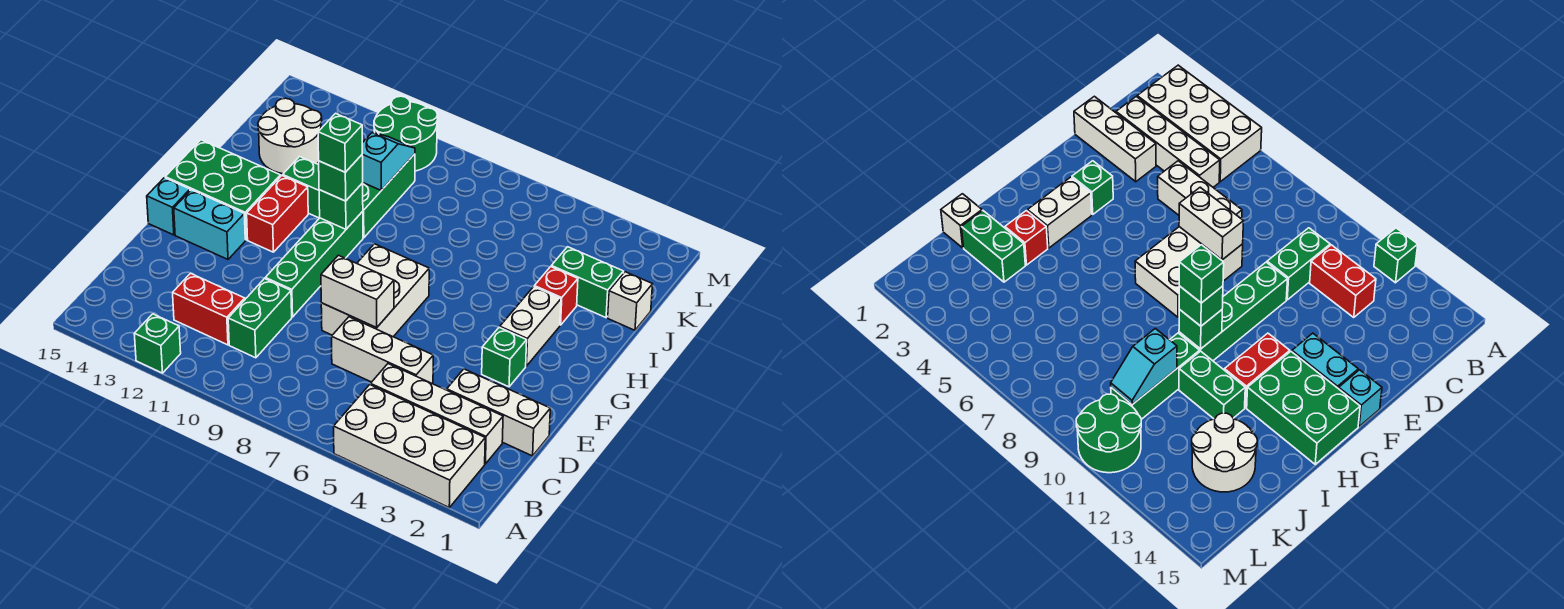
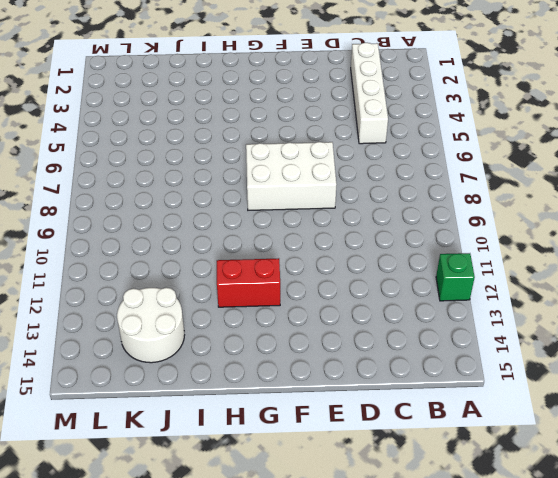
none -> white brick A2:B5 level 1
none -> green brick C10:D10 level 1
none -> red brick C11:C12 level 1

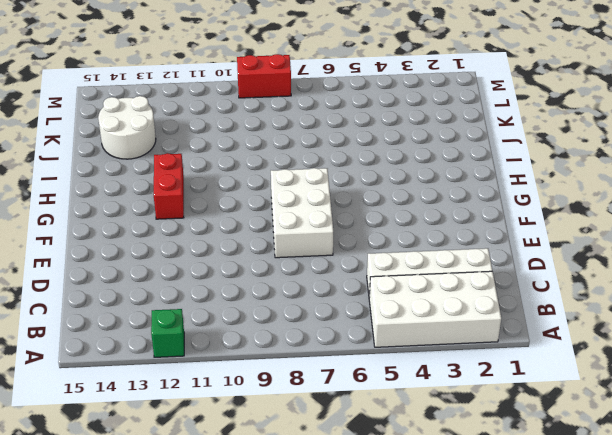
red brick M8:M9 level 1 -> red brick C11:C12 level 1
none -> green brick C10:D10 level 1
none -> white brick D1:D3 level 1
none -> white brick D5:D7 level 1

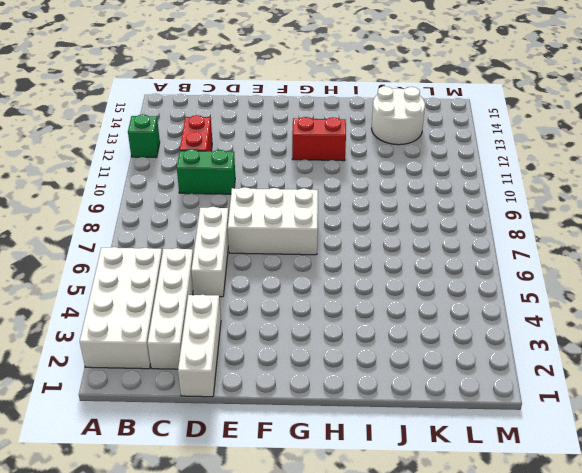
none -> green brick E10:H10 level 1
none -> green brick F3 level 1
none -> cyan brick F13:F14 level 1

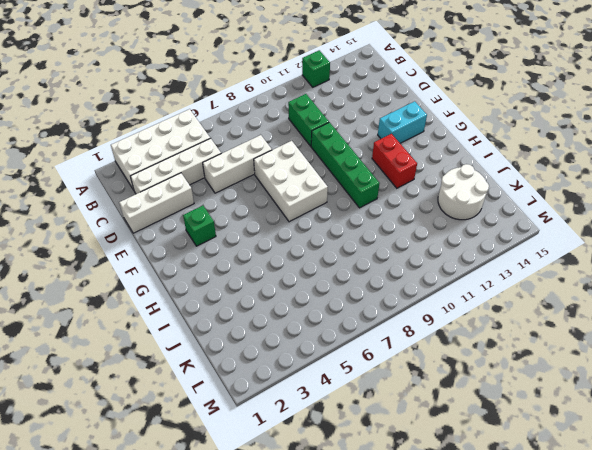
none -> red brick C11:C12 level 1
none -> cyan brick F15 level 1
none -> white brick G3:H3 level 1

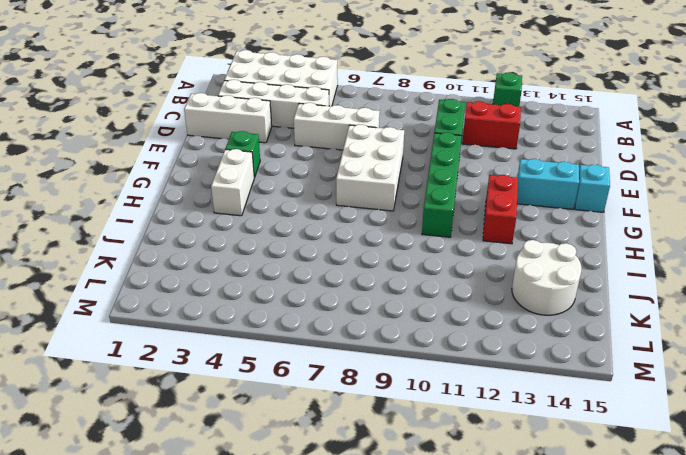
none -> green brick G13:H15 level 1
none -> red brick I3 level 1
none -> green brick I10:K10 level 1

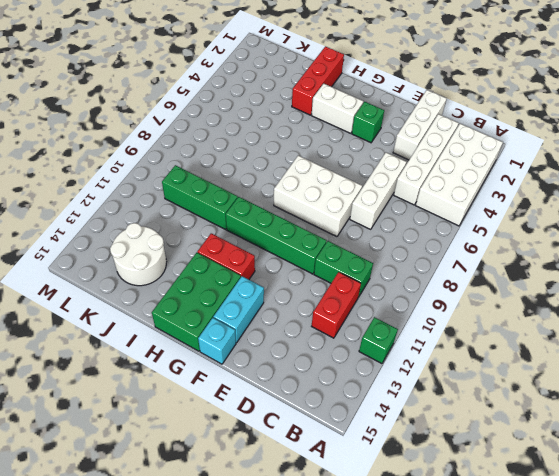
red brick I1:I3 level 1 -> red brick I3 level 1
none -> green brick I11:I12 level 1
none -> white brick J1 level 1
none -> green brick J2:J3 level 1

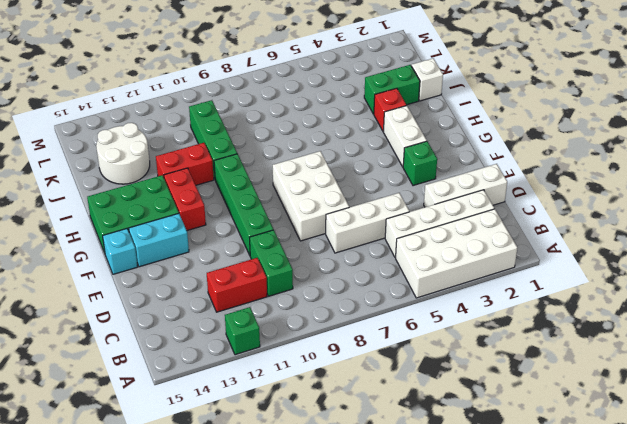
red brick I11:I12 level 1 -> green brick I11:I12 level 1
none -> green round brick L10:M11 level 1
none -> white brick E7:E8 level 2
none -> green brick H10 level 2

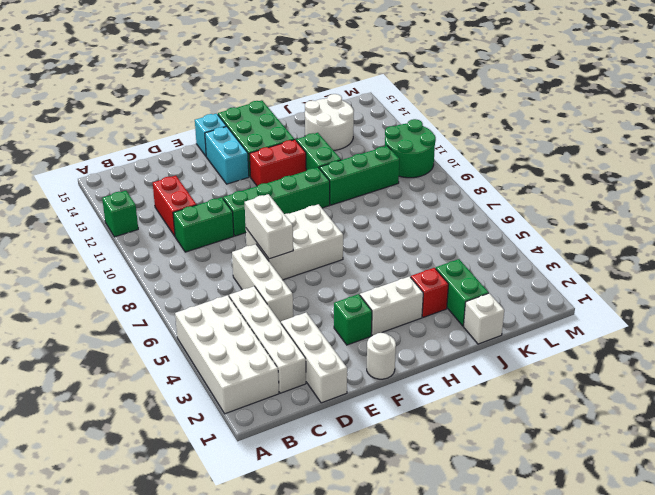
white round brick F1 level 1 -> none
none -> green brick H10 level 2
none -> cyan slope J10:K10 level 2 top J
none -> green brick H10 level 3

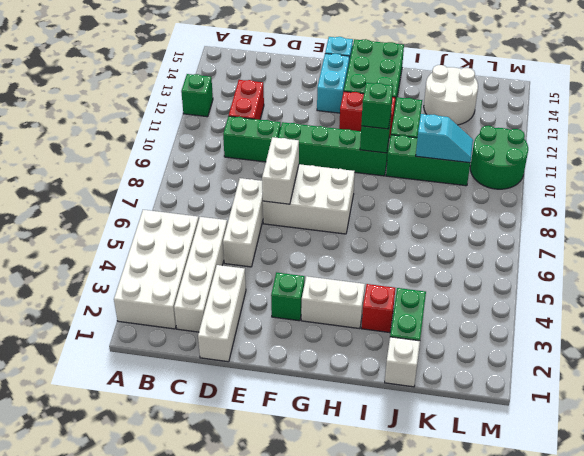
none -> green brick H10 level 4

